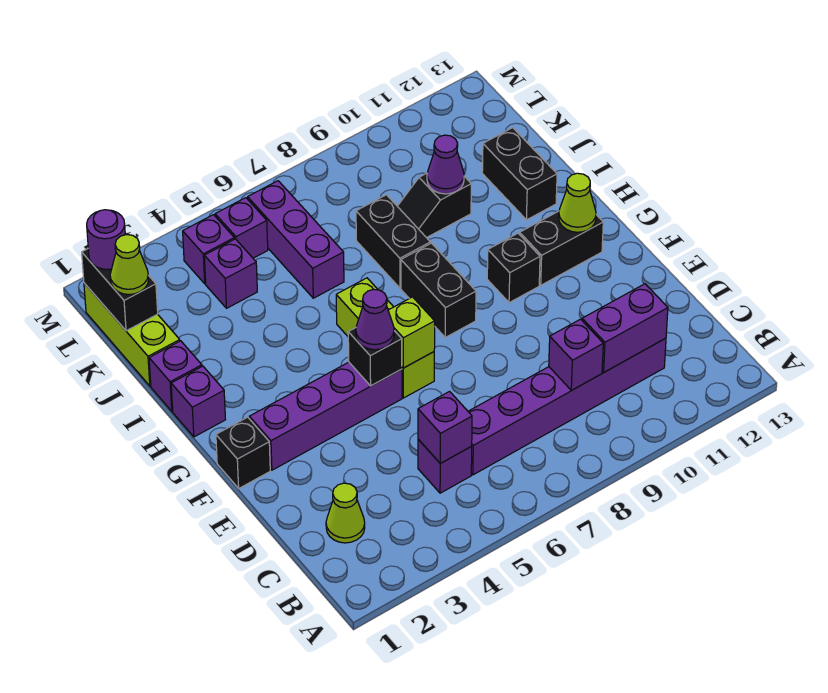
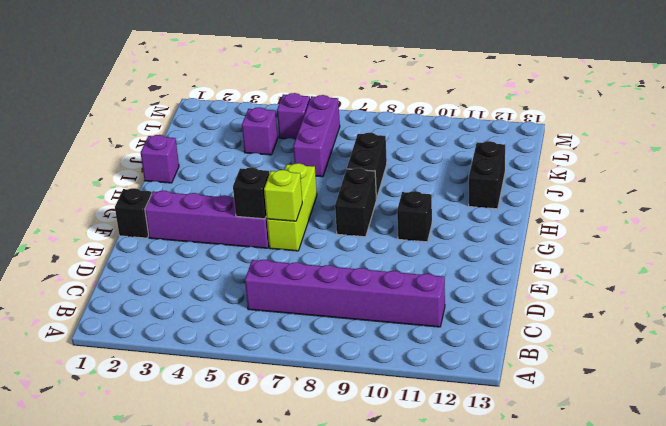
none -> lime cone C2 level 1
none -> purple brick C5 level 1
none -> black brick G11:G12 level 1
none -> purple brick H1 level 1

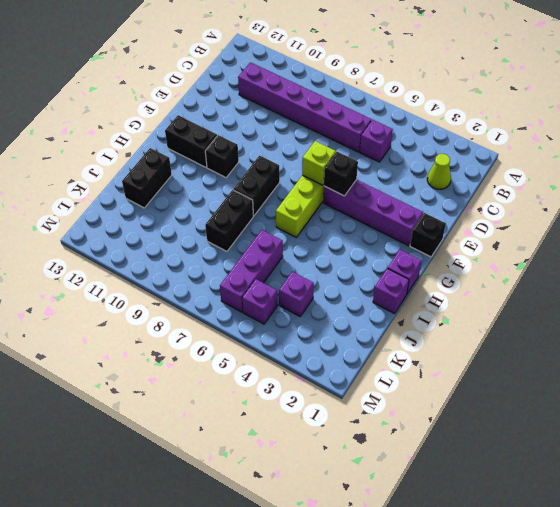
none -> lime brick J1:L1 level 1
none -> black slope J9:J10 level 1 top 10
none -> purple brick L4 level 1
none -> purple brick C5 level 2

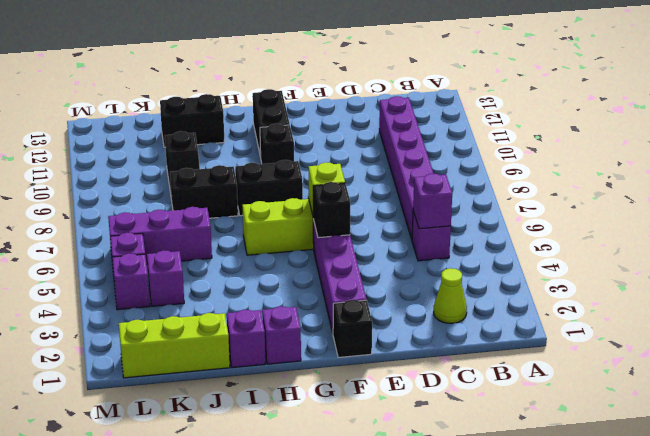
none -> purple brick C9 level 2
none -> purple brick C10:C11 level 2
none -> lime cone G12 level 2
none -> purple cone J10 level 2

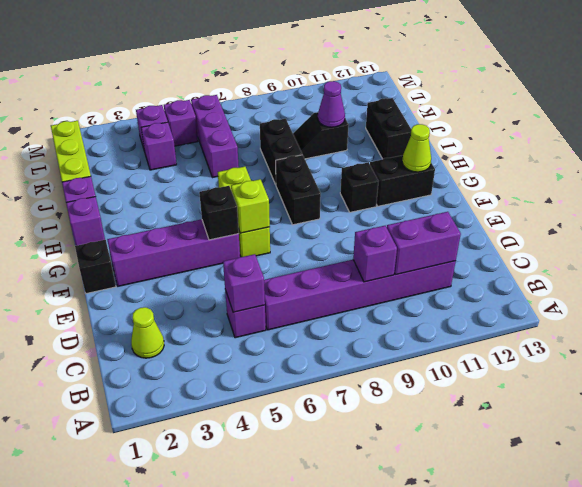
none -> black brick K1:L1 level 2
none -> purple cone F5 level 3
none -> lime cone K1 level 3
none -> purple round brick L1 level 3

